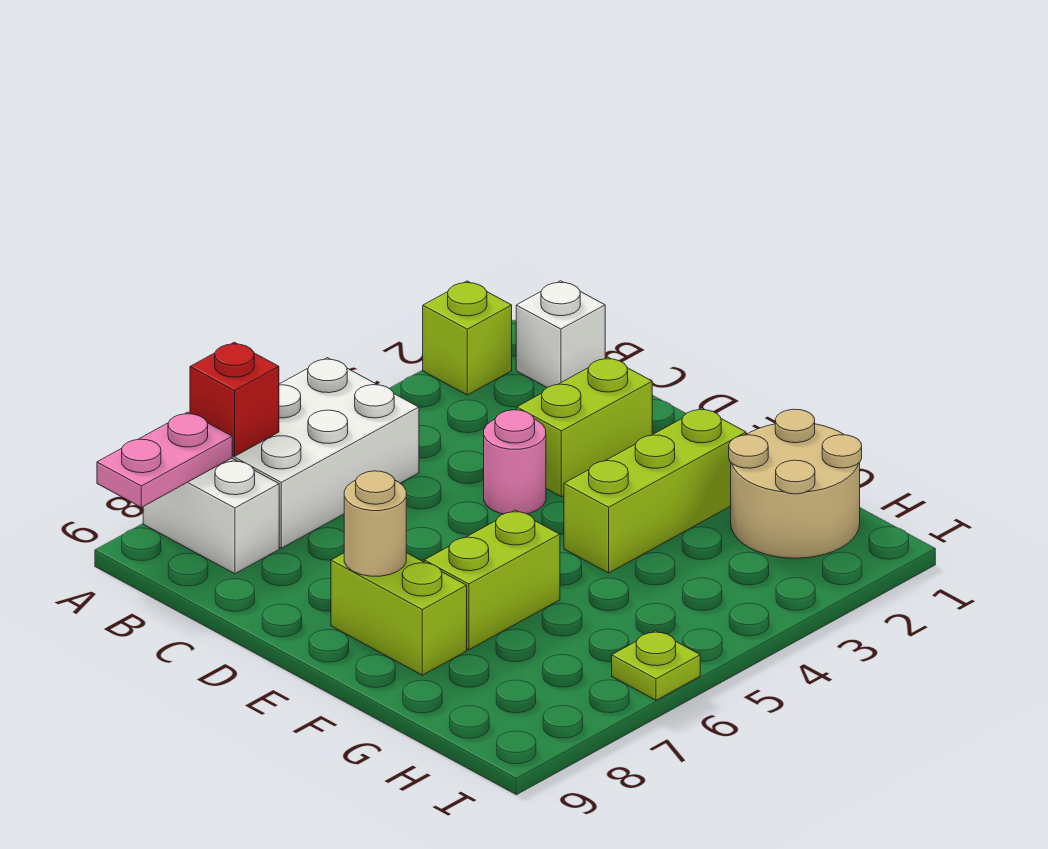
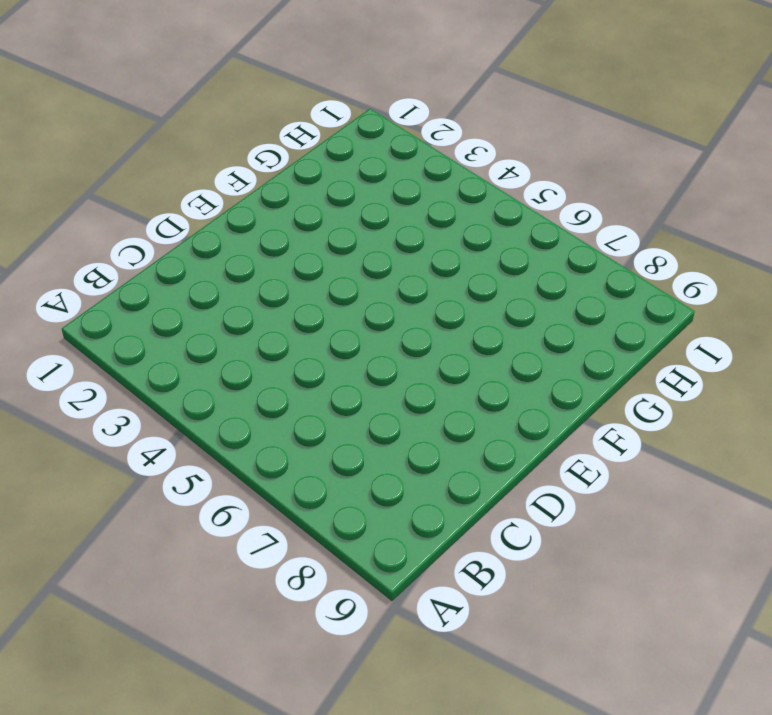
none -> lime brick A2 level 1
none -> white brick A5:B7 level 1
none -> white brick A8:B8 level 1

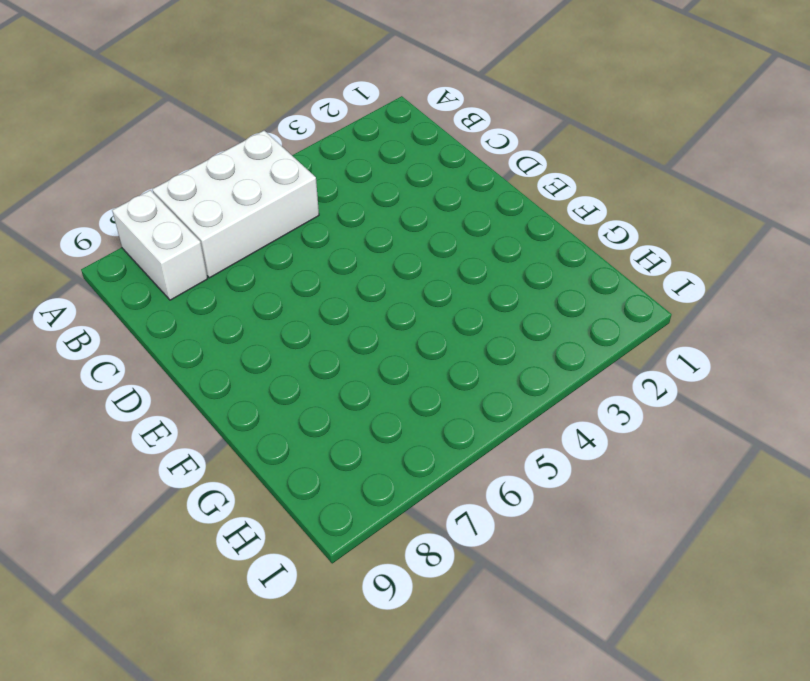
none -> lime brick A2 level 1
none -> white brick B1 level 1
none -> lime brick D2:D3 level 1

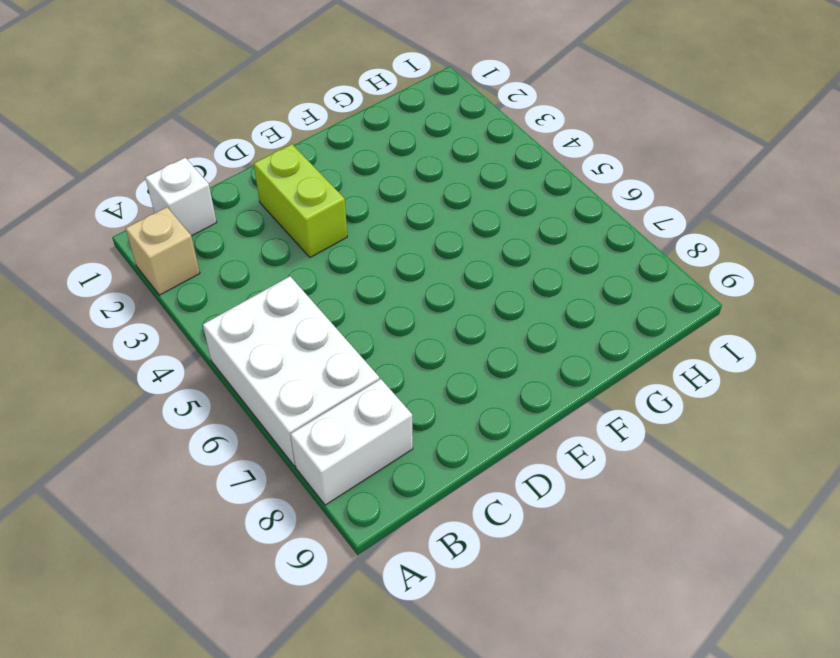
tan brick A2 level 1 -> lime brick A2 level 1
none -> pink round brick D4 level 1
none -> lime brick E8:F8 level 1
none -> lime brick F2:F4 level 1

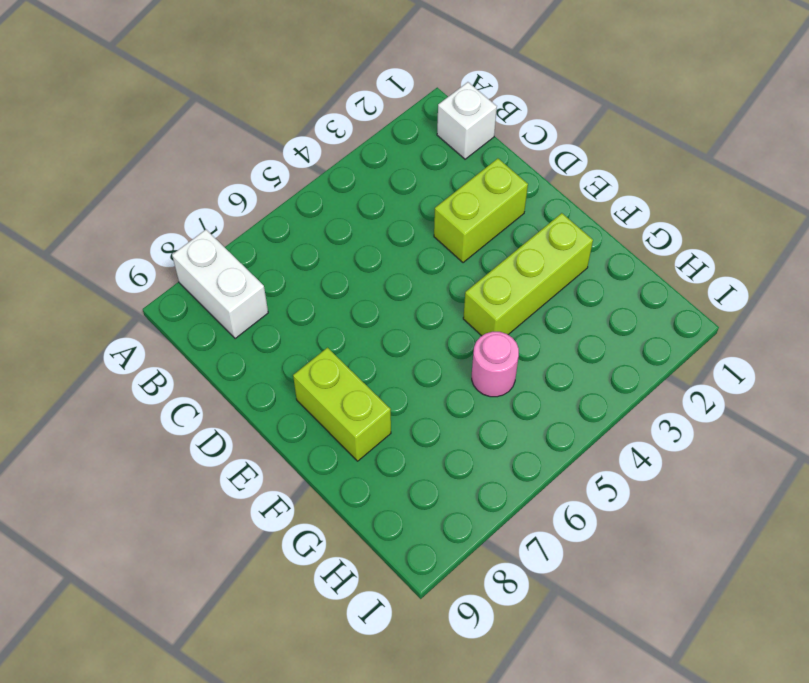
pink round brick G5 level 1 -> pink round brick D4 level 1
none -> lime brick A2 level 1
none -> white brick A5:B7 level 1
none -> lime brick F6:F7 level 1

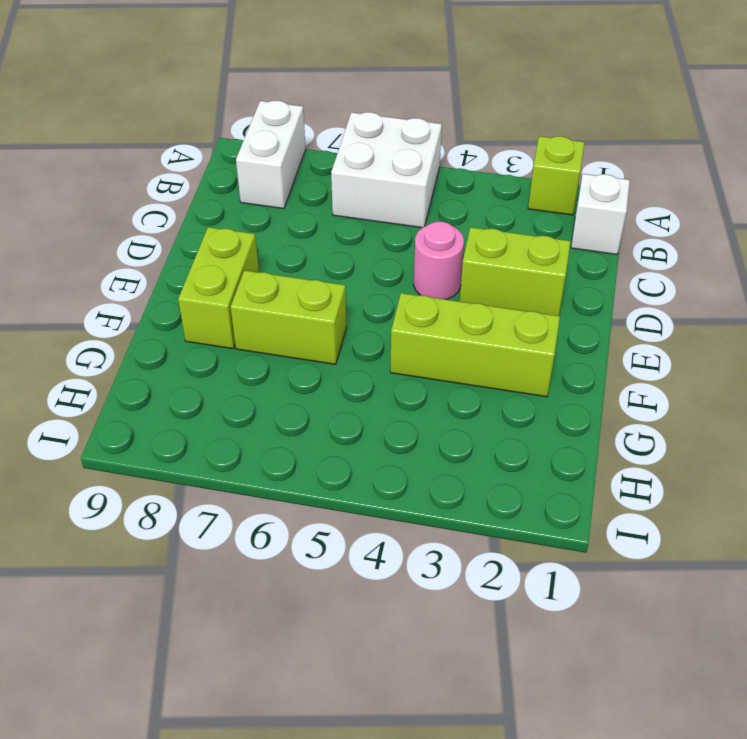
white brick A5:B6 level 1 -> white brick A5:B7 level 1
none -> tan round brick G1:H2 level 1
none -> lime plate I6 level 1
none -> red brick A7 level 2

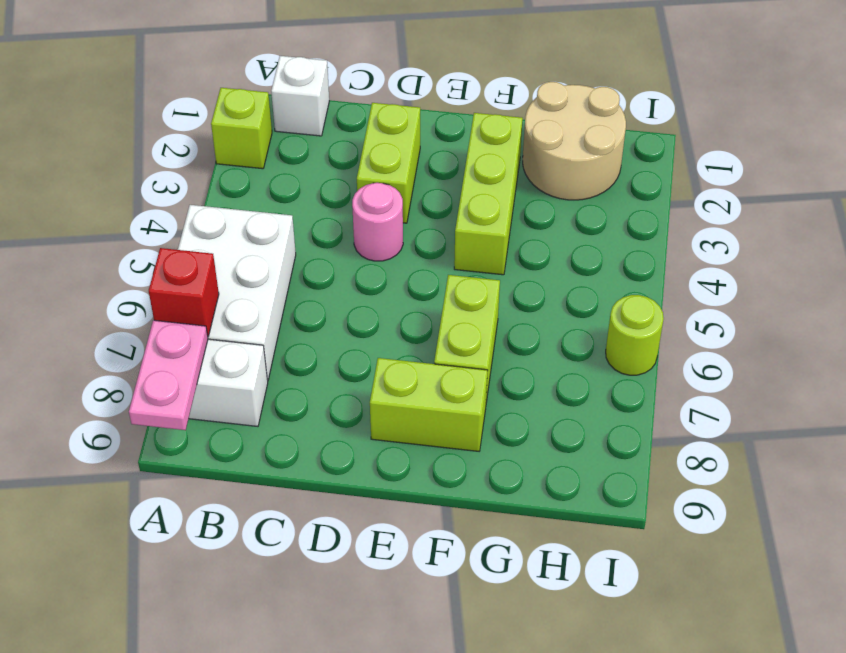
lime round brick I6 level 1 -> lime plate I6 level 1
none -> tan round brick E8 level 2

